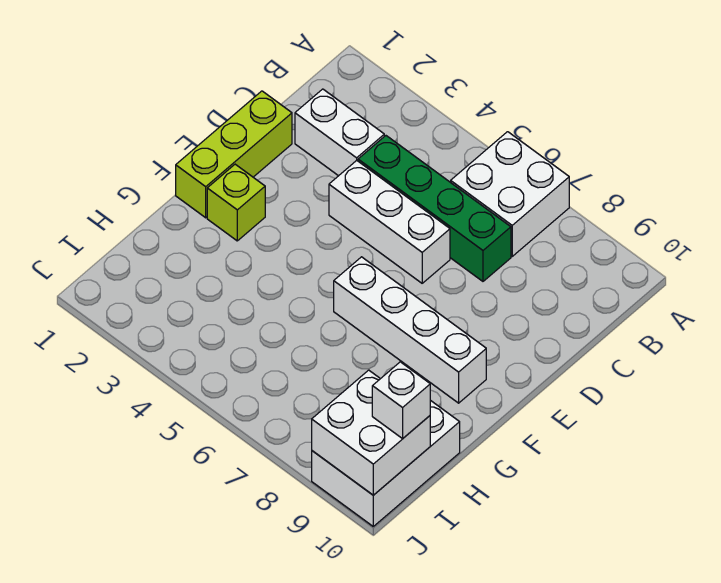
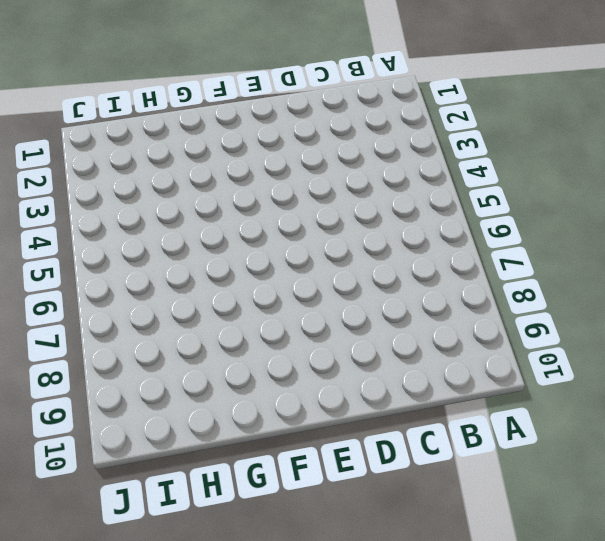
none -> white brick A6:B7 level 1
none -> white brick C2:C3 level 1

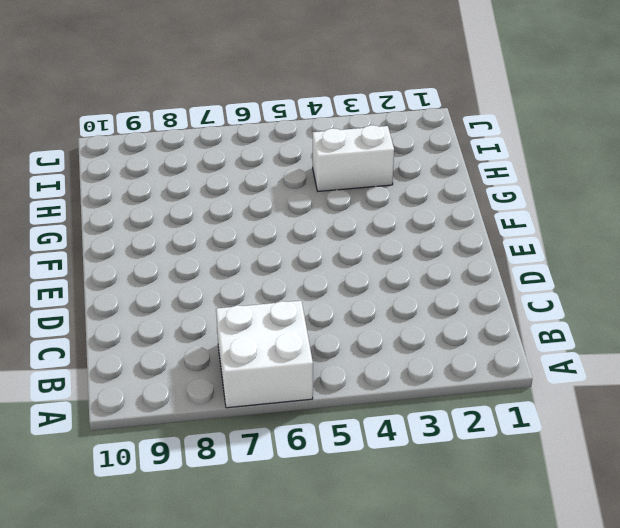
white brick H3:H4 level 1 -> white brick C2:C3 level 1
none -> green brick C4:C7 level 1
none -> lime brick D1:F1 level 1

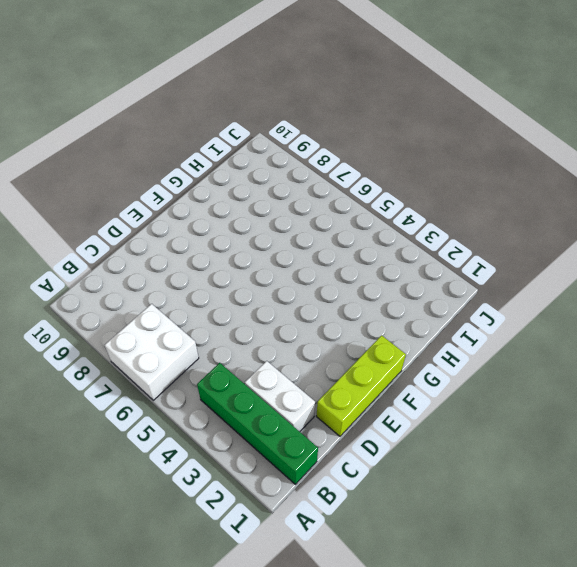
green brick B1:B4 level 1 -> green brick C4:C7 level 1
none -> white brick D4:D6 level 1
none -> lime brick F2 level 1

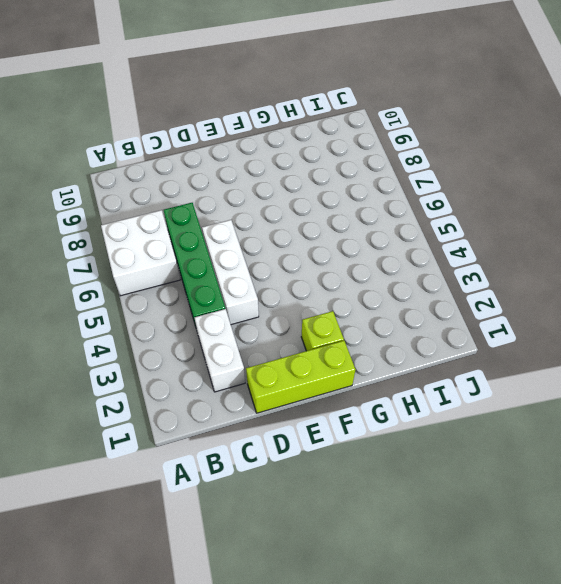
none -> white brick F6:F9 level 1
none -> white brick H9:J10 level 1

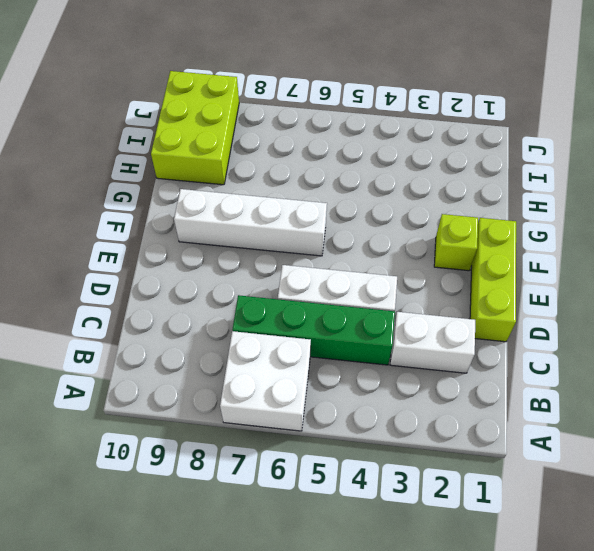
lime brick H9:J10 level 1 -> white brick H9:J10 level 1
none -> white brick I9:J10 level 2
none -> white brick I10 level 3

